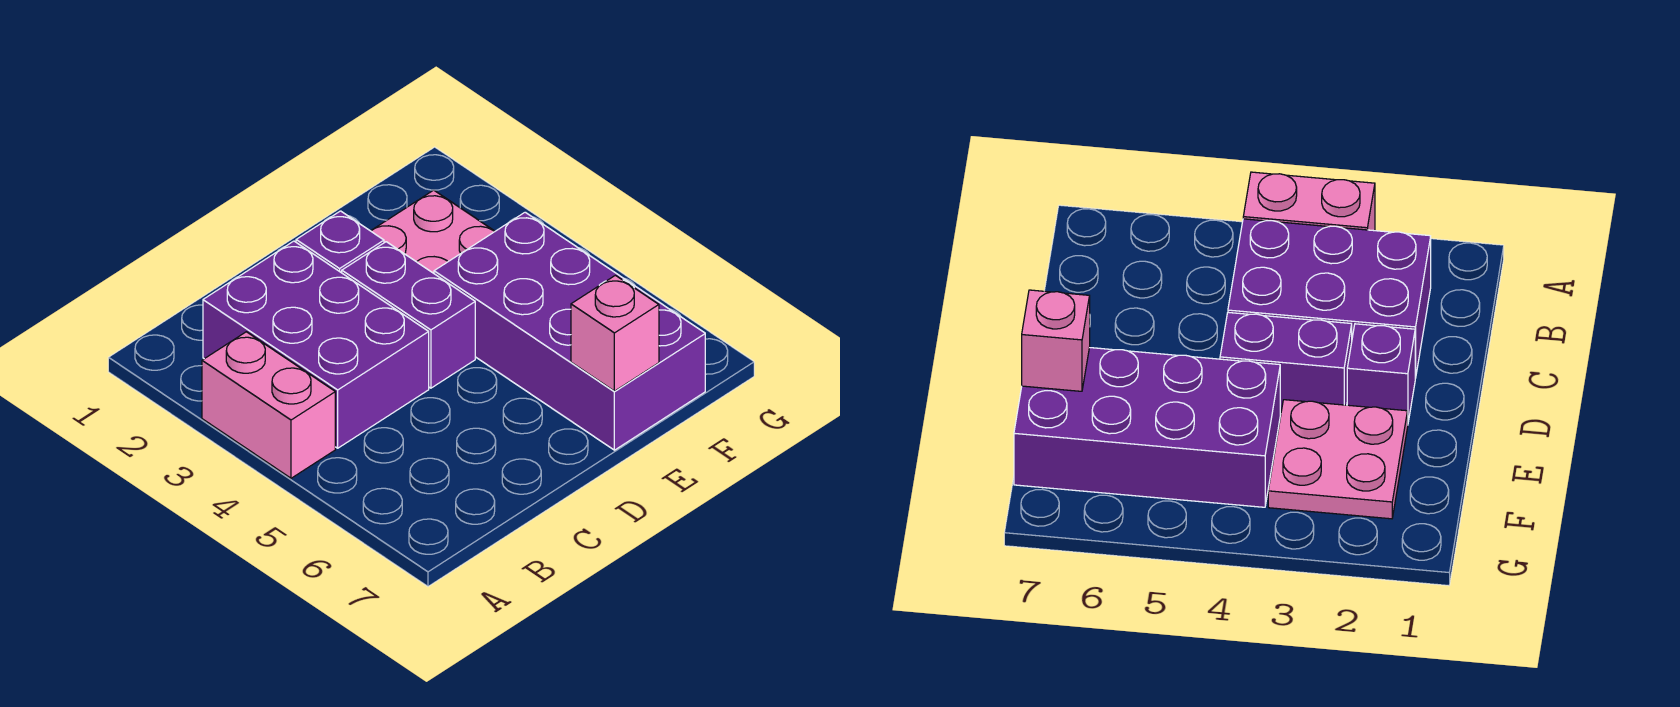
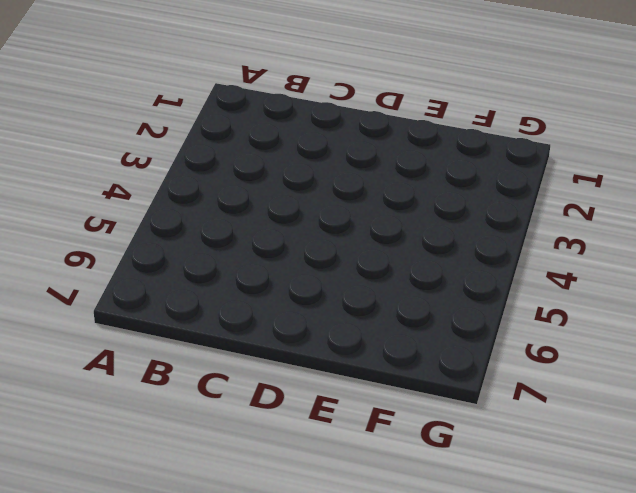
none -> pink brick A3:A4 level 1
none -> purple brick B2:C4 level 1

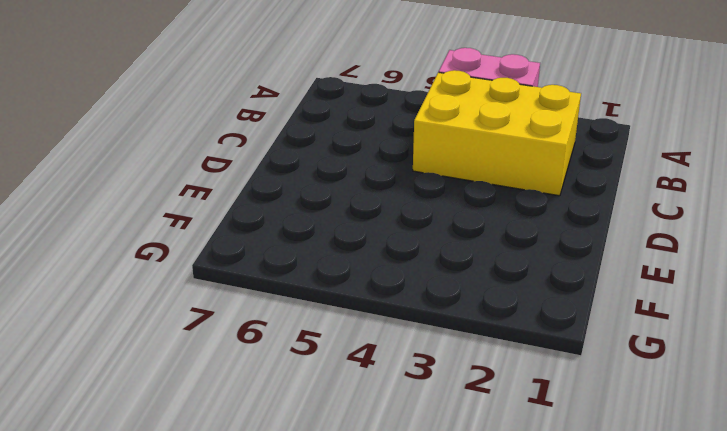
yellow brick B2:C4 level 1 -> purple brick B2:C4 level 1
none -> purple brick D2 level 1
none -> purple brick D3:D4 level 1

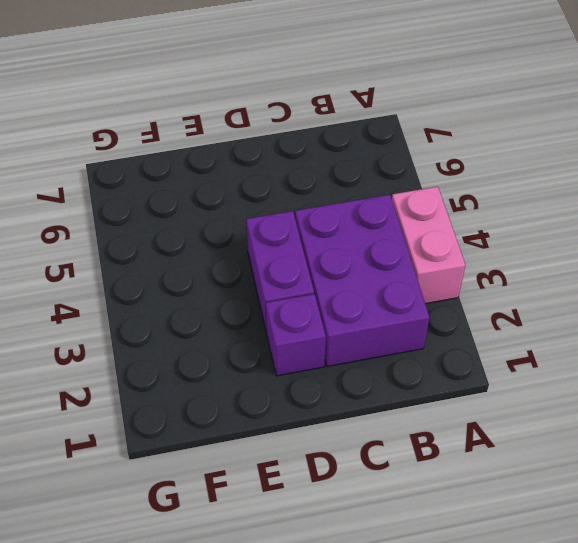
none -> pink plate E2:F3 level 1
none -> purple brick E4:F7 level 1

